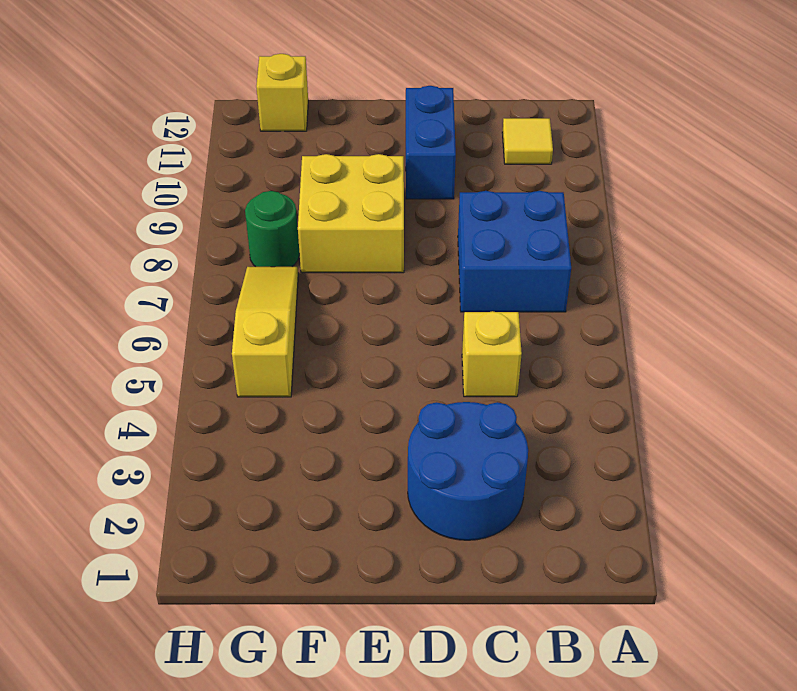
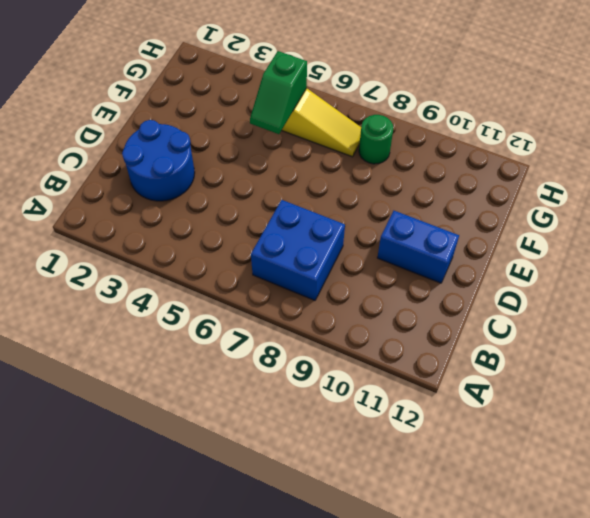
green slope F5:G5 level 2 top G -> none
none -> yellow tile B11 level 1
none -> yellow brick C5 level 1

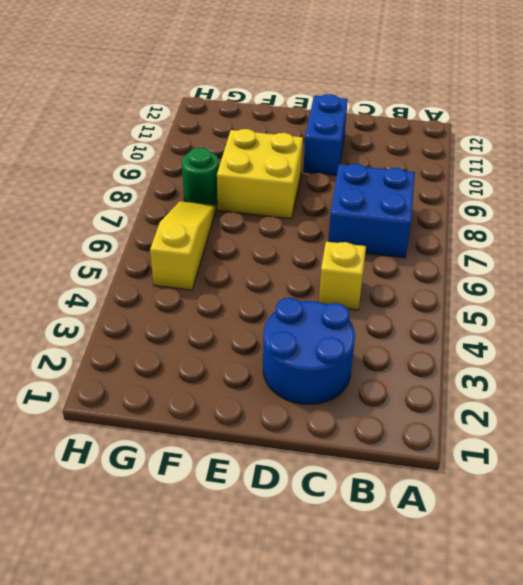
none -> yellow tile B11 level 1
none -> yellow brick G12 level 1

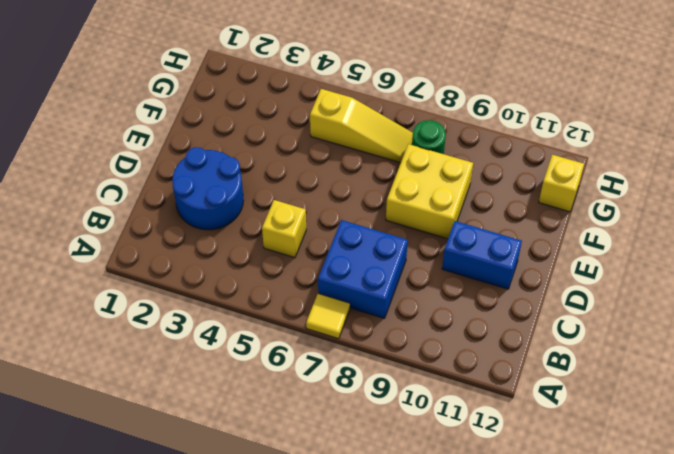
yellow tile A7 level 1 -> yellow tile B11 level 1

